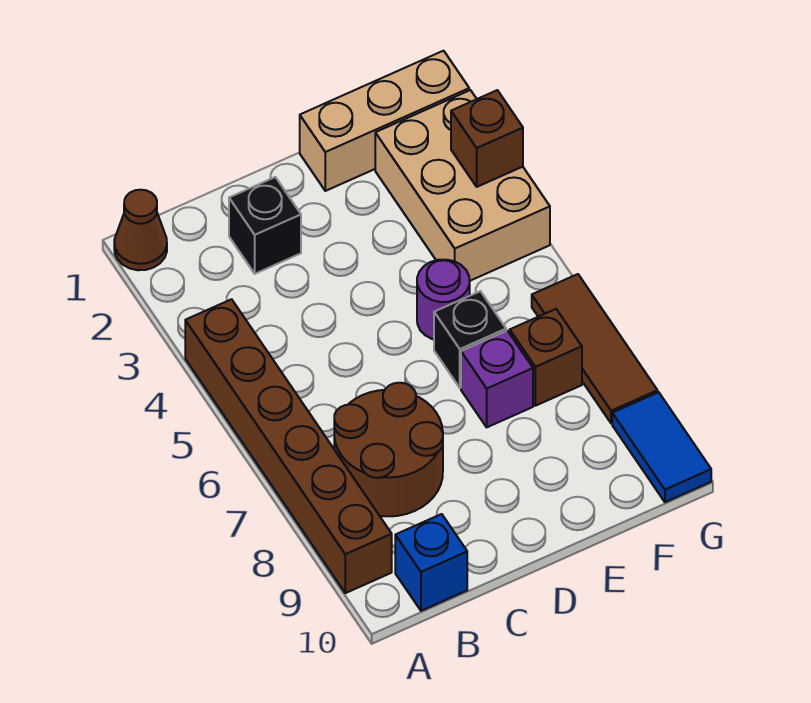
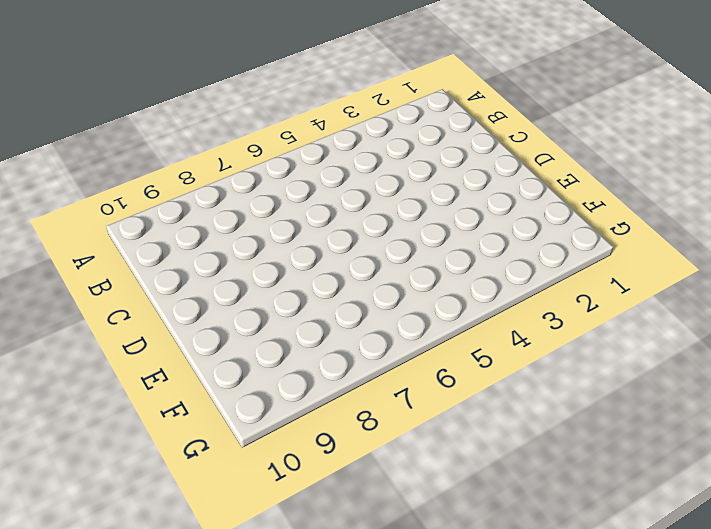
none -> brown cone A1 level 1
none -> brown brick A4:A9 level 1
none -> brown round brick B7:C8 level 1

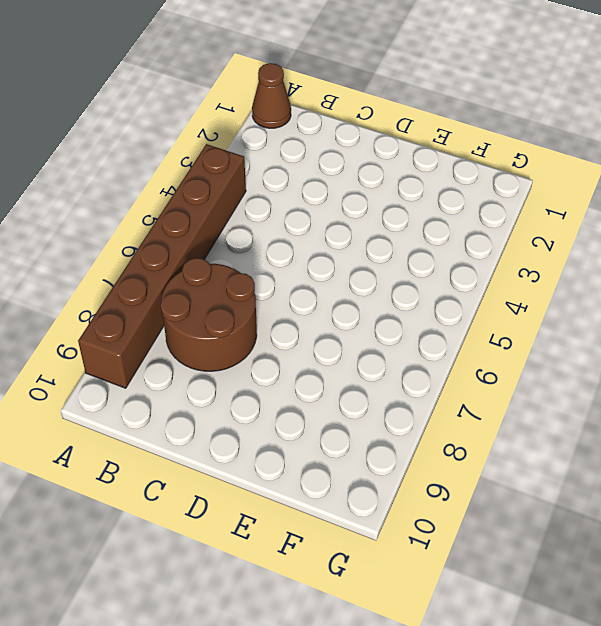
none -> blue brick B10 level 1
none -> black brick C2 level 1
none -> tan brick E1:G1 level 1

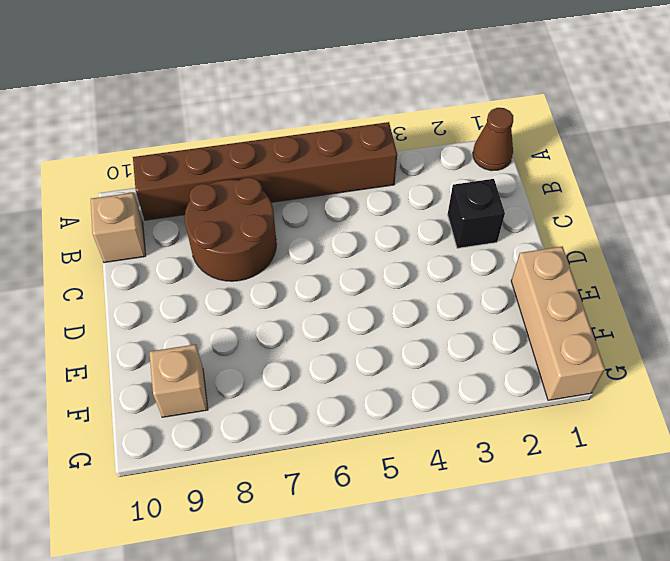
tan brick B10 level 1 -> blue brick B10 level 1
tan brick F9 level 1 -> none
none -> purple round brick E5 level 1
none -> black brick E6 level 1
none -> purple brick E7 level 1

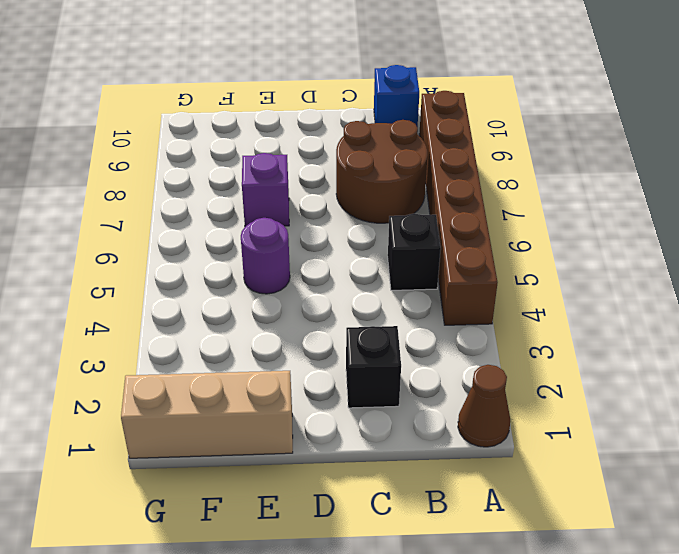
black brick B5 level 1 -> black brick E6 level 1
none -> tan brick F2:G4 level 1
none -> brown brick F7 level 1
none -> brown tile G6:G8 level 1

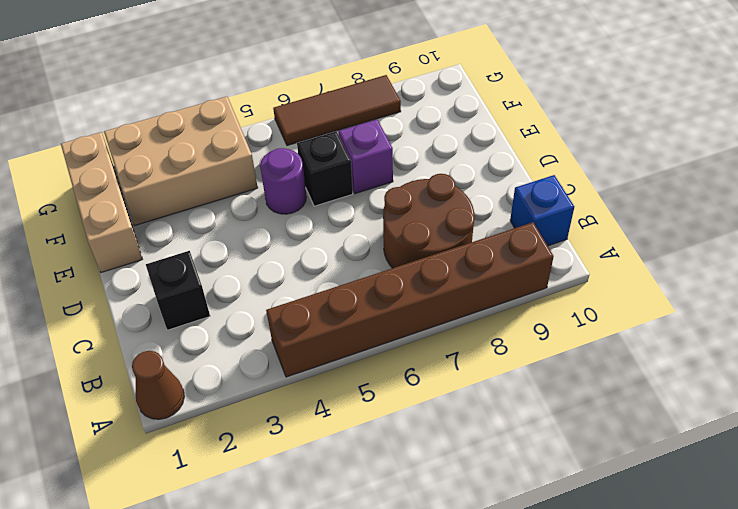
none -> brown brick F7 level 1
none -> blue tile G9:G10 level 1
none -> brown brick G3 level 2

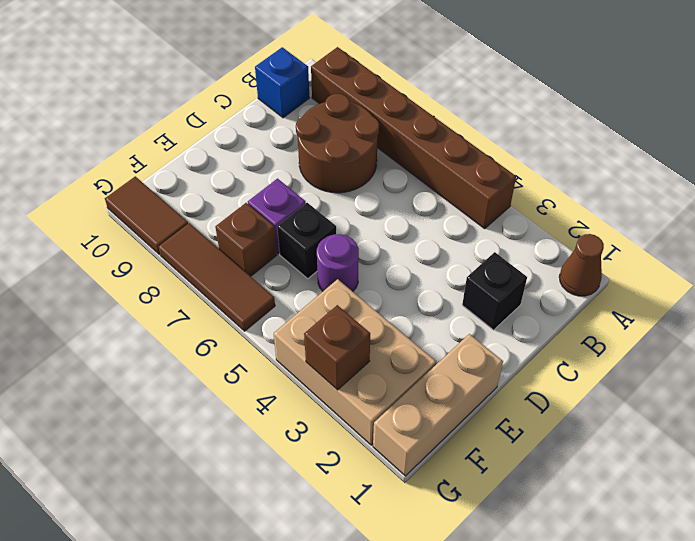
brown tile G9:G10 level 1 -> blue tile G9:G10 level 1

